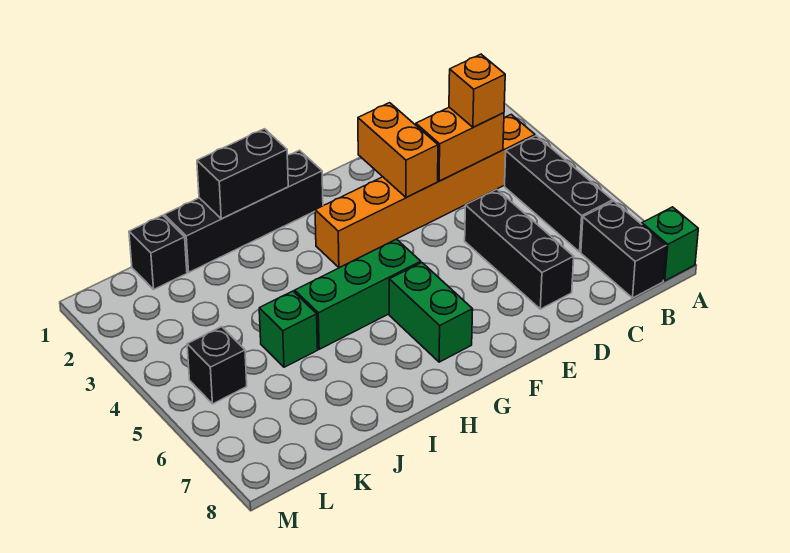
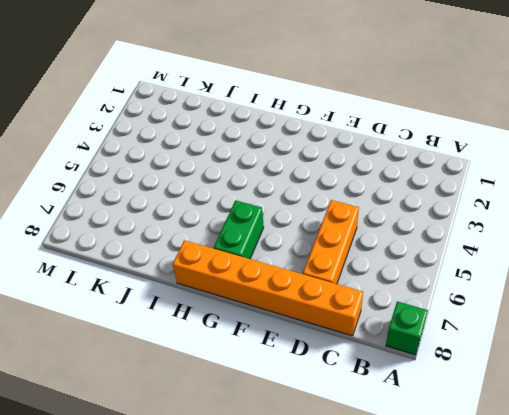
orange brick C8:H8 level 1 -> orange brick B3:G3 level 1
orange brick D5:D7 level 1 -> black brick D5:D7 level 1
none -> black brick B4:B6 level 1
none -> black brick B7:B8 level 1
none -> black brick G1:J1 level 1

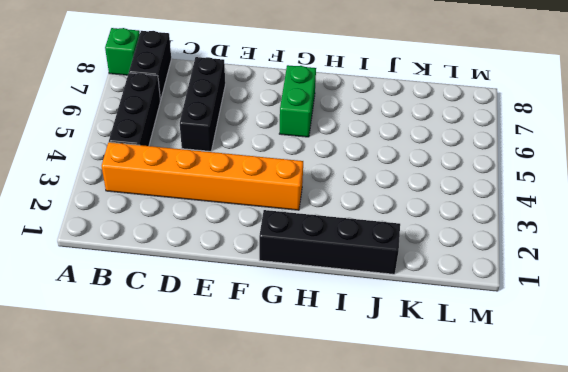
none -> green brick G5:I5 level 1
none -> green brick J5 level 1
none -> black brick K1 level 1

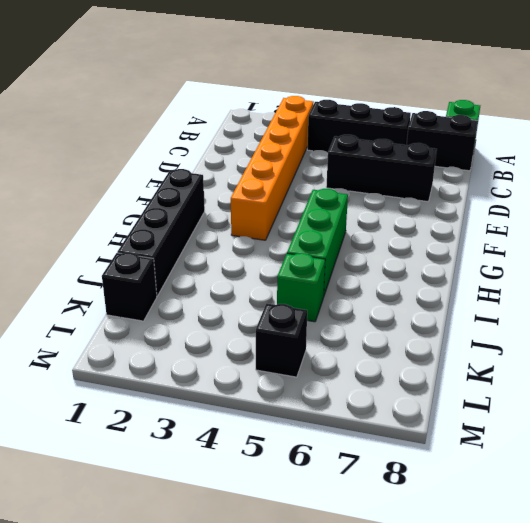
none -> green brick G6:G7 level 1
none -> orange brick C3:D3 level 2
none -> orange brick E2:E3 level 2

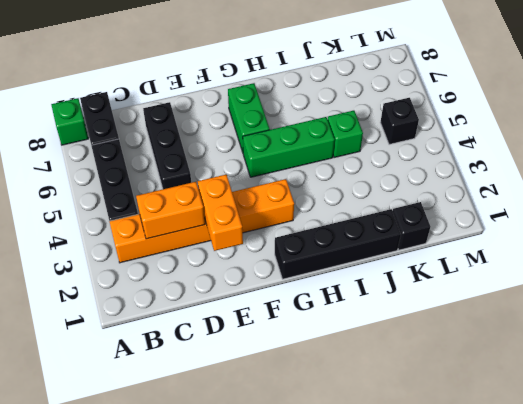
none -> black brick H1:I1 level 2
none -> orange brick C3 level 3

